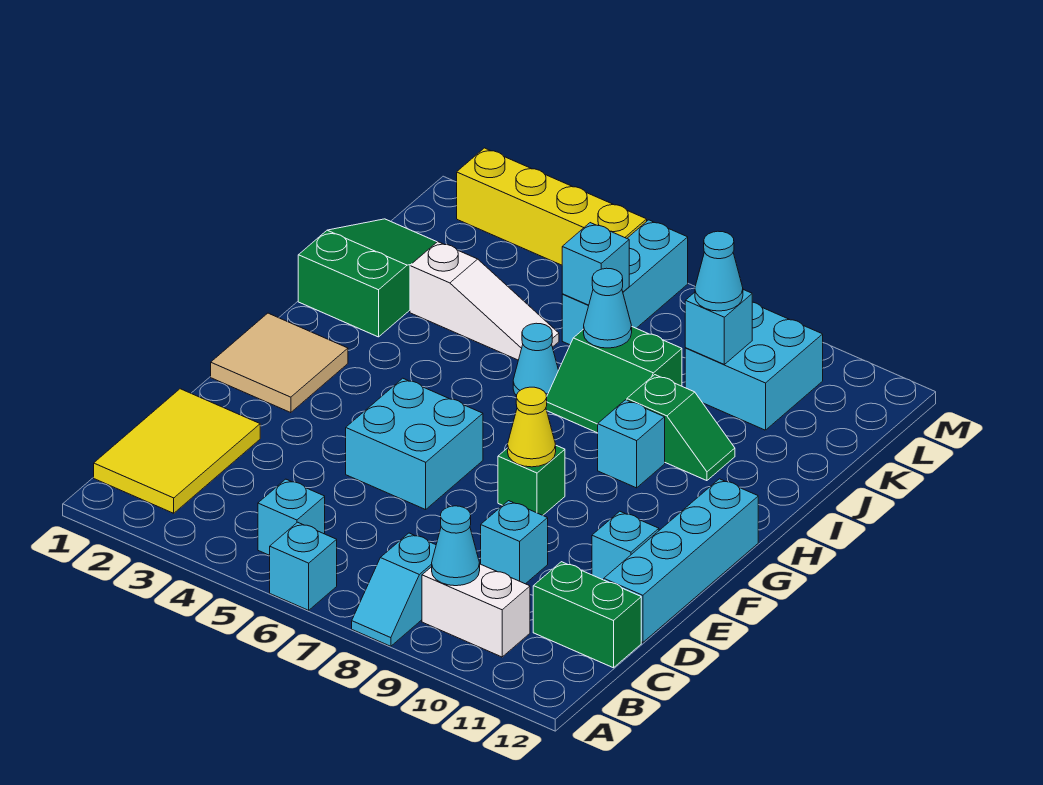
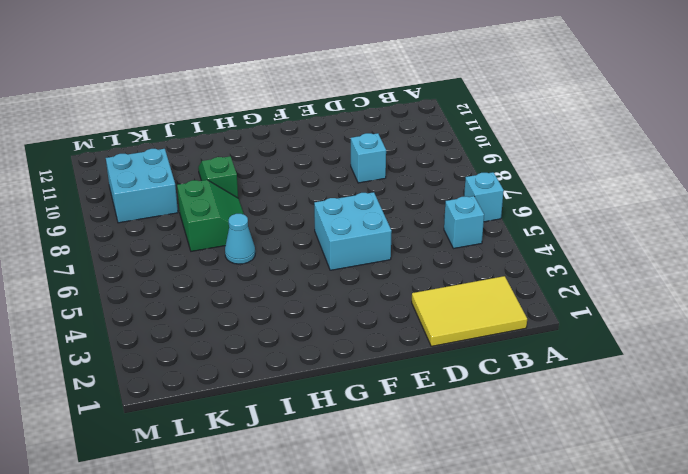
none -> cyan slope A8:B8 level 1 top B
none -> white brick B9:B10 level 1
none -> green brick C11:C12 level 1

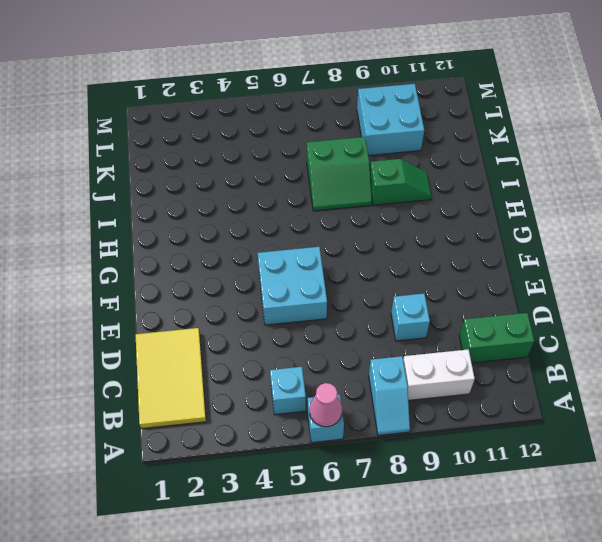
pink cone A6 level 2 -> none
none -> cyan brick D12:G12 level 1
none -> cyan brick E11 level 1
none -> tan tile F1:G2 level 1

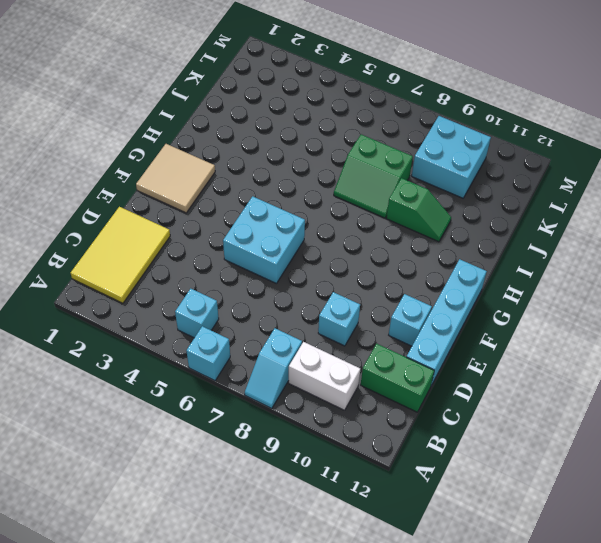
none -> green brick F8 level 1
none -> cyan brick H9 level 1
none -> green slope I1:K2 level 1 top I

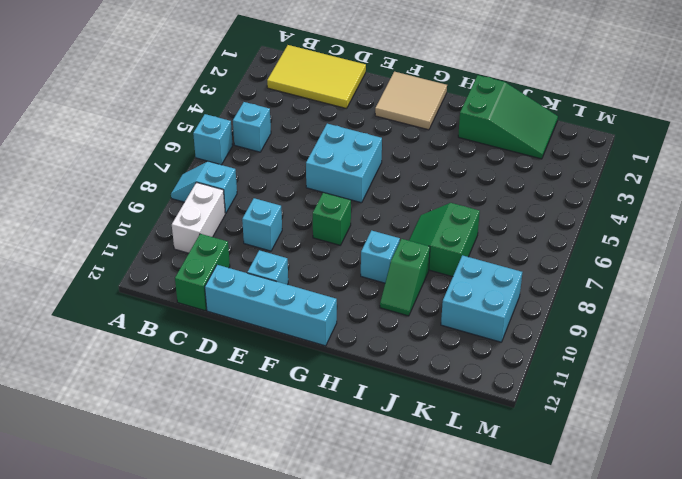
none -> cyan cone I6 level 1
none -> white slope J3:J5 level 1 top 3
none -> cyan brick K6:M6 level 1

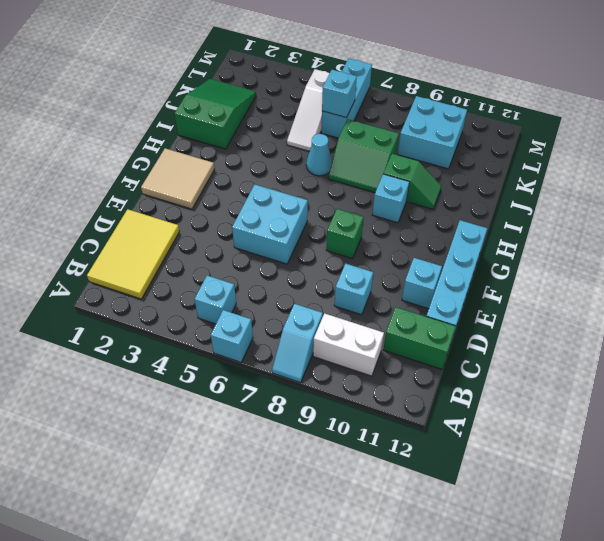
white slope J5:L5 level 1 top L -> white slope J3:J5 level 1 top 3
none -> yellow brick M2:M5 level 1
none -> cyan cone B9 level 2
none -> yellow cone F8 level 2

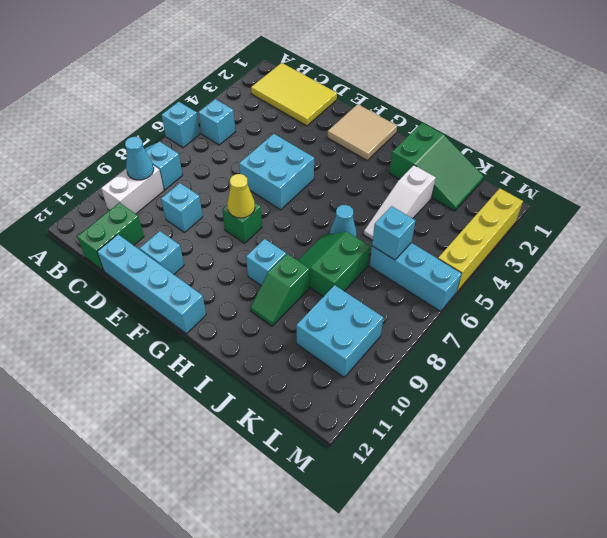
none -> cyan cone J7 level 2
none -> cyan brick K9 level 2
none -> cyan cone K9 level 3

